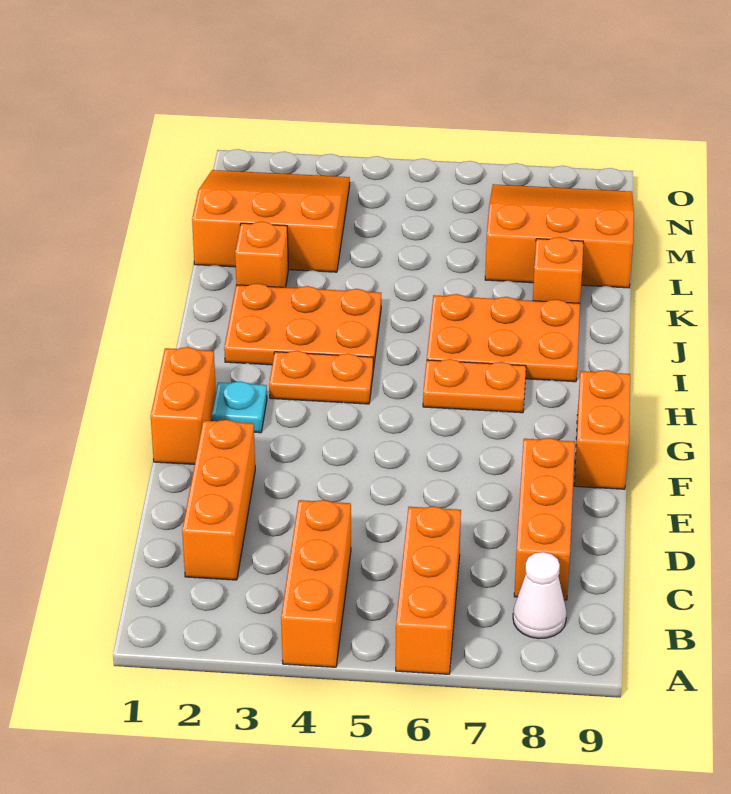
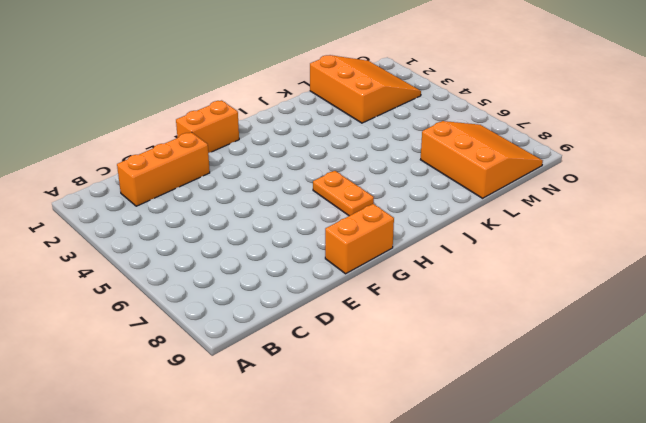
none -> orange brick A4:C4 level 1
none -> orange brick A6:C6 level 1
none -> white cone B8 level 1

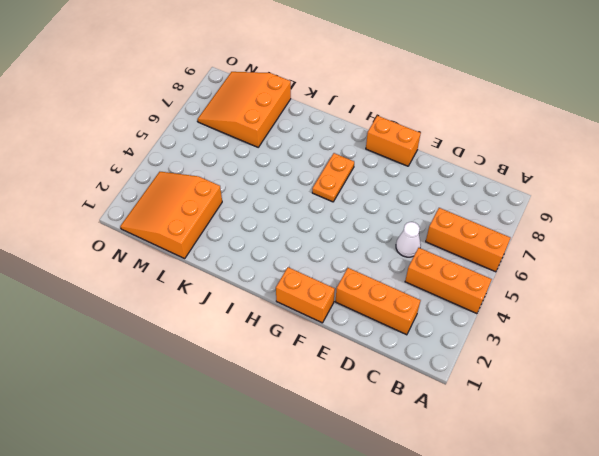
white cone D5 level 1 -> white cone B8 level 1
none -> orange brick C8:E8 level 1
none -> cyan plate G2 level 1
none -> orange plate H3:H4 level 1

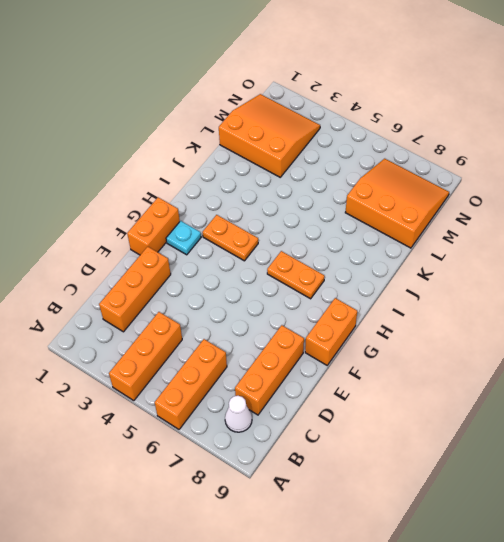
none -> orange plate I2:J4 level 1
none -> orange plate I6:J8 level 1
none -> orange brick K2 level 1

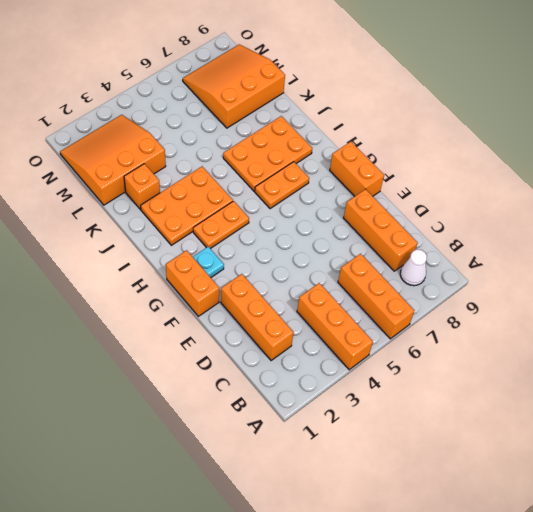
none -> orange brick K8 level 1

